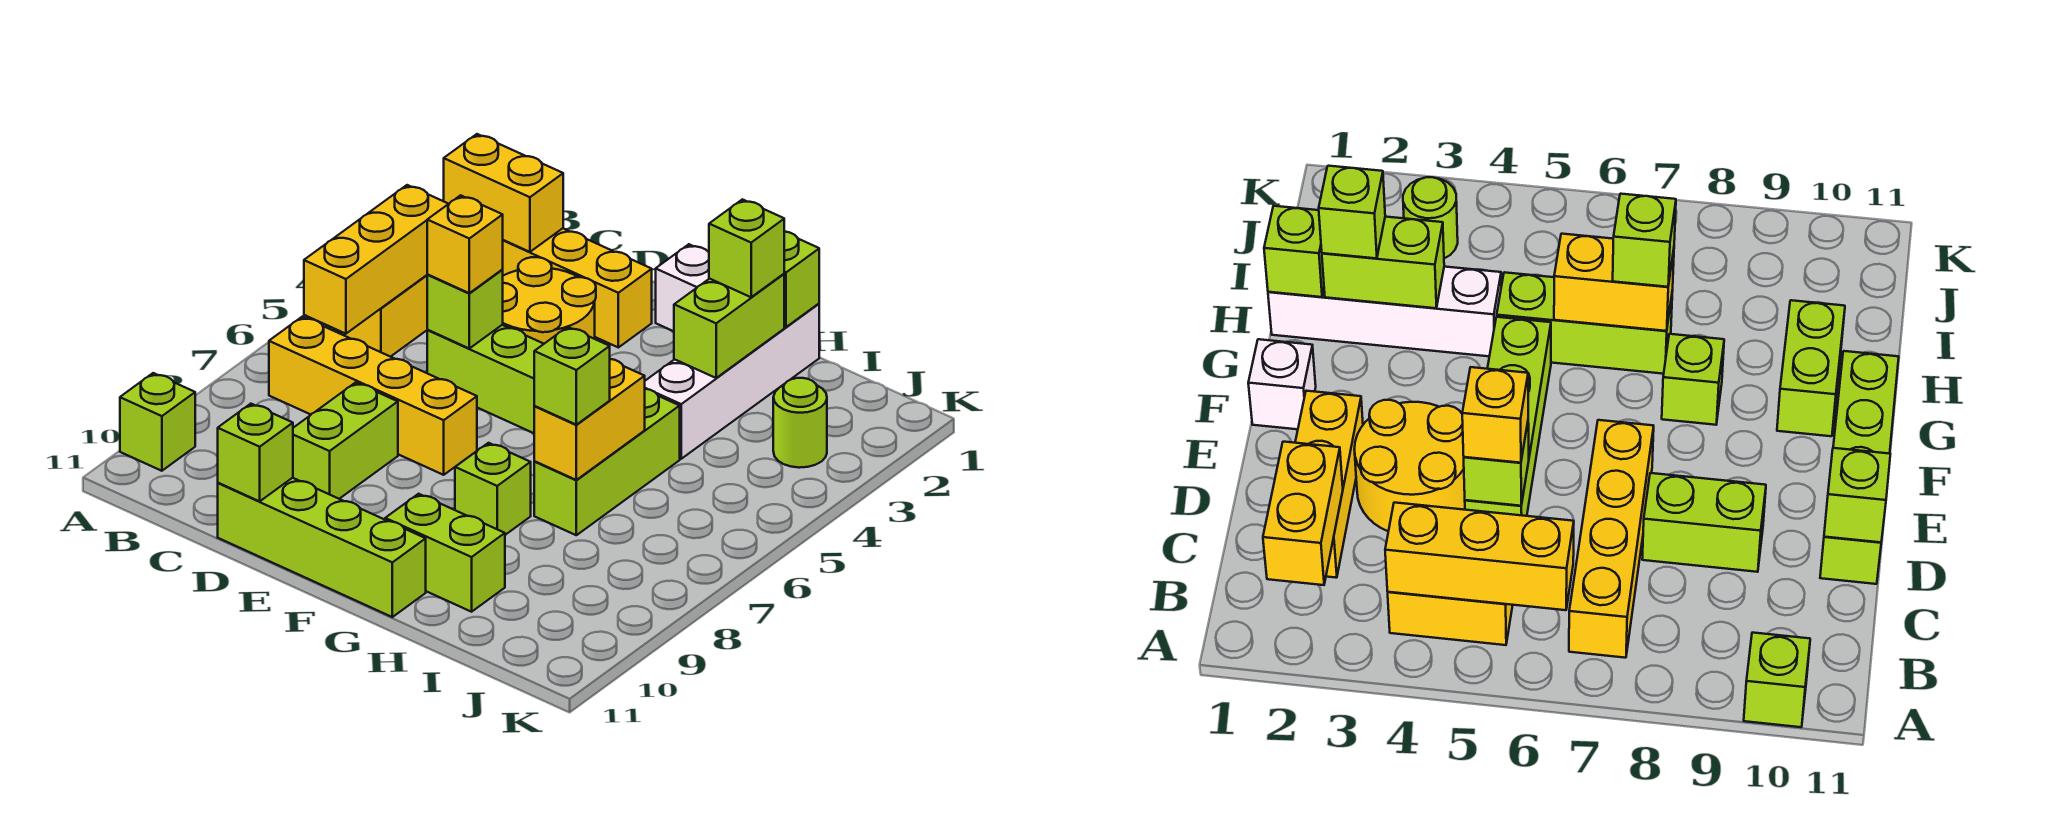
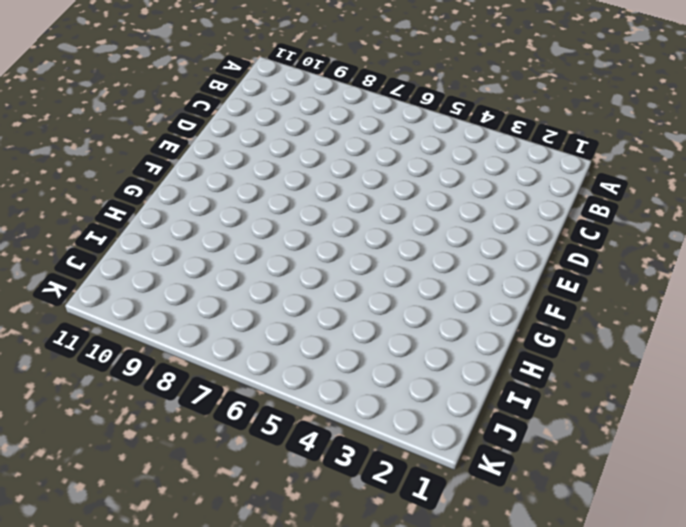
none -> lime brick A10 level 1
none -> yellow brick B4:B5 level 1
none -> yellow brick B7:E7 level 1

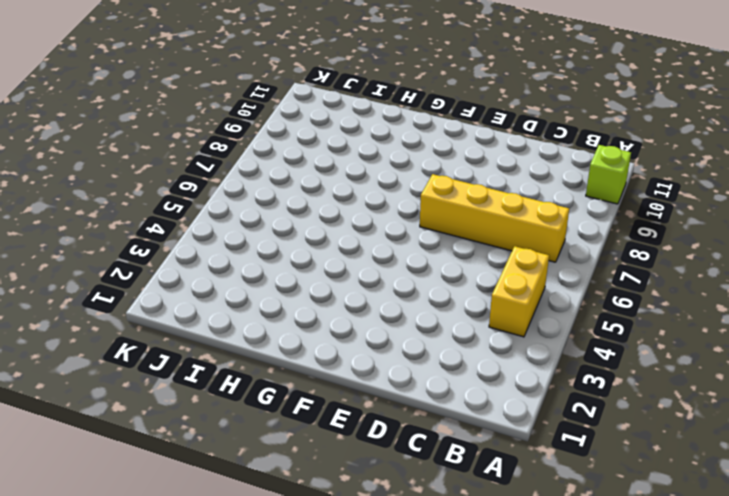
none -> yellow brick C2:E2 level 1
none -> yellow round brick D3:E4 level 1
none -> lime brick D5:G5 level 1

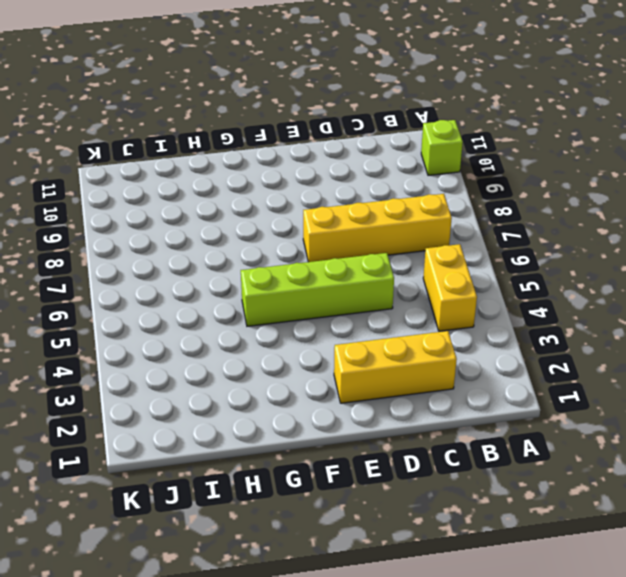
none -> yellow round brick D3:E4 level 1
none -> lime brick D8:D9 level 1
none -> lime brick D11:G11 level 1

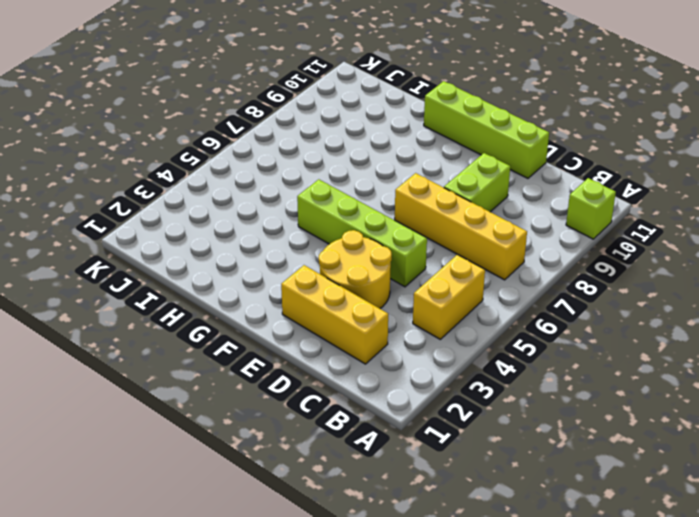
none -> white brick F1 level 1
none -> lime brick G8 level 1
none -> lime brick G10:H10 level 1

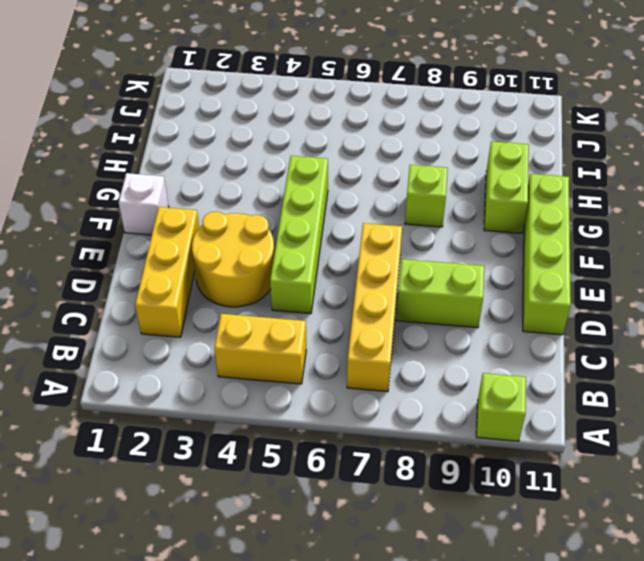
none -> white brick H1:H4 level 1
none -> lime brick H5:H7 level 1
none -> lime round brick J3 level 1

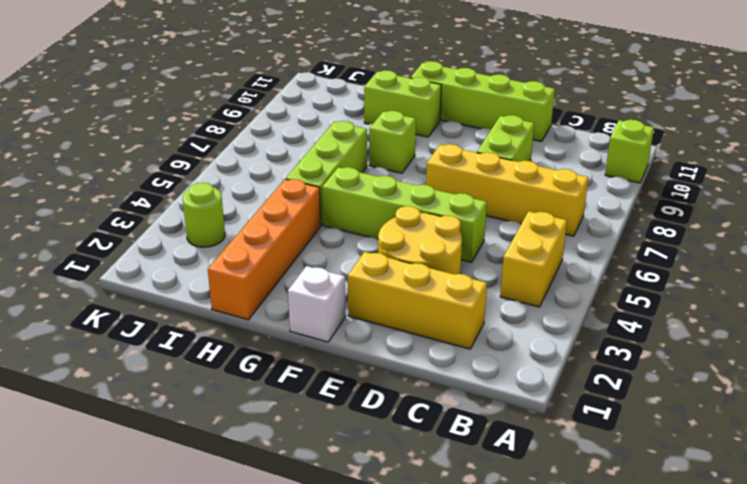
orange brick H1:H4 level 1 -> white brick H1:H4 level 1
none -> yellow brick B2:C2 level 2
none -> yellow brick B4:B6 level 2
none -> lime brick D5 level 2

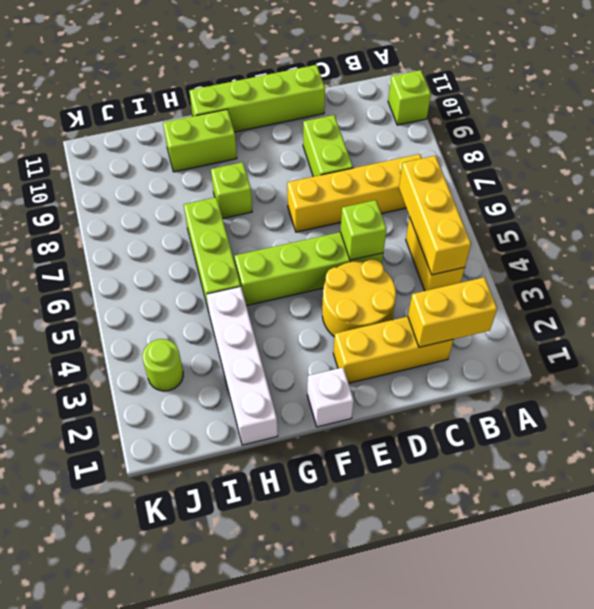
none -> lime brick D11 level 2
none -> lime brick H1 level 2
none -> lime brick H2:H3 level 2

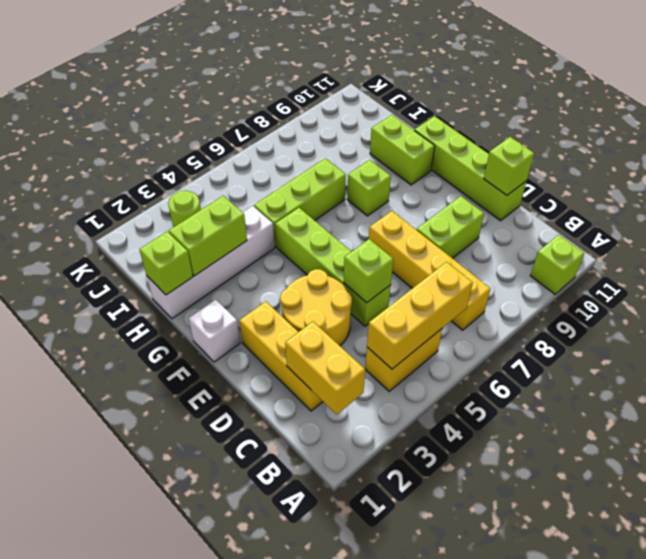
none -> yellow brick H6:H7 level 2
none -> yellow brick D5 level 3
none -> lime brick H2 level 3

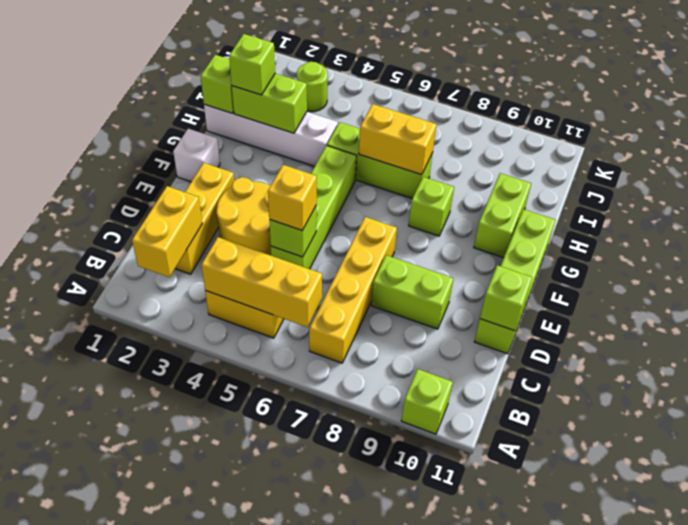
none -> lime brick H7 level 3

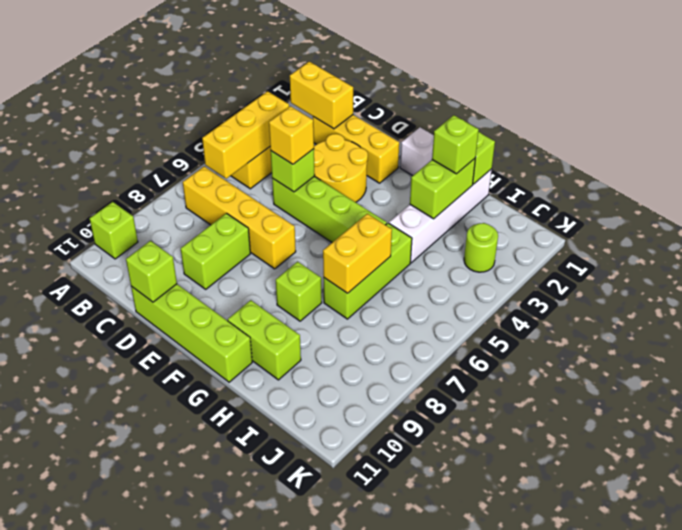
none -> lime brick H7 level 3

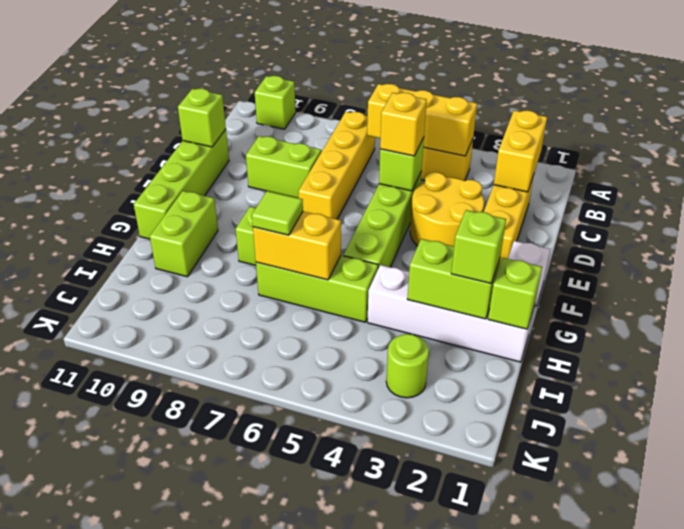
lime tile H7 level 3 -> lime brick H7 level 3

